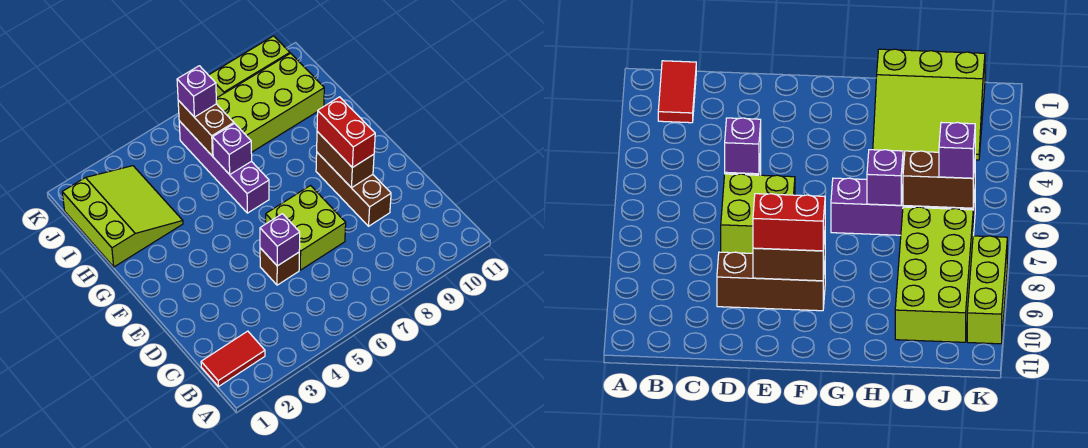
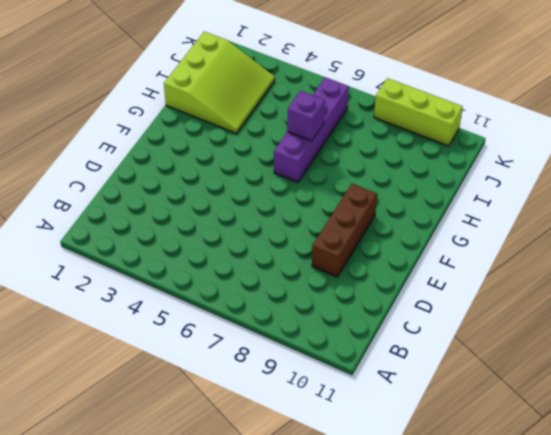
none -> red tile B1:B2 level 1
none -> brown brick D5 level 1
none -> lime brick D6:E7 level 1

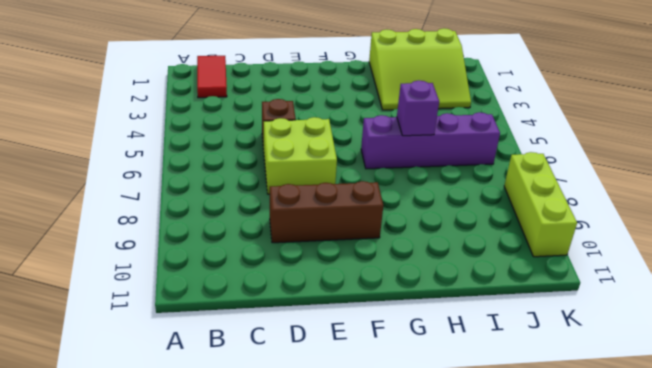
none -> lime brick I7:J10 level 1
none -> purple brick D5 level 2
none -> brown brick E9:F9 level 2

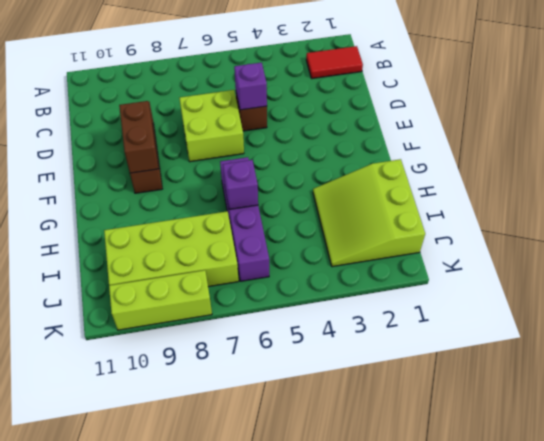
none -> brown brick I6:J6 level 2
none -> red brick E9:F9 level 3
none -> purple brick J6 level 3

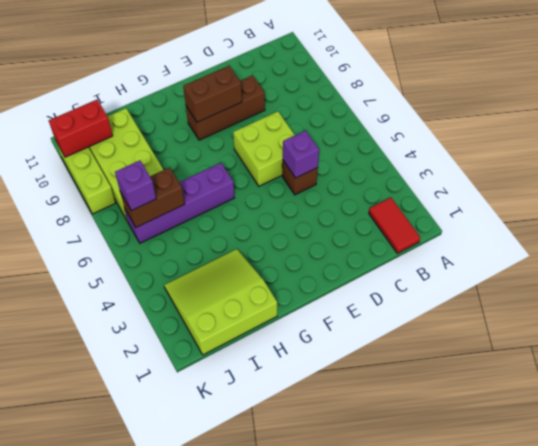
red brick J10:K10 level 2 -> red brick E9:F9 level 3
none -> purple brick H6 level 2

